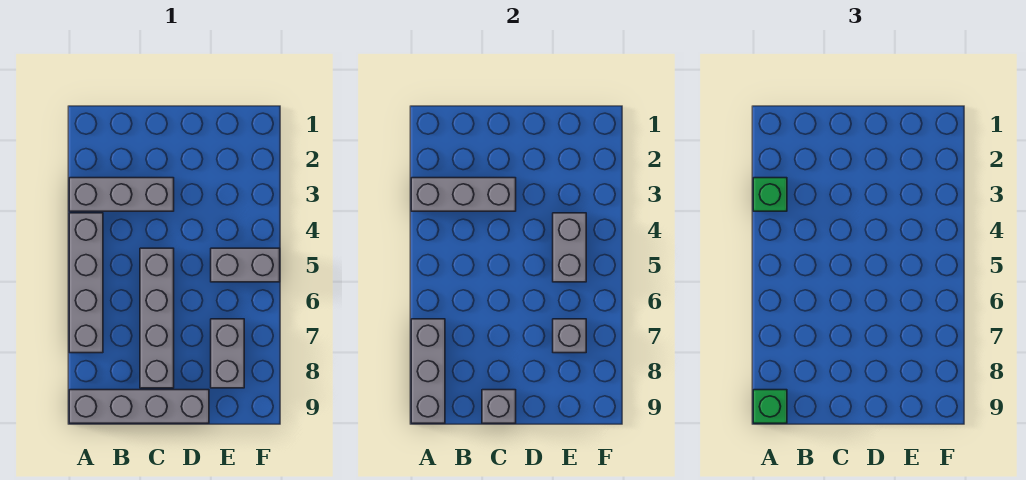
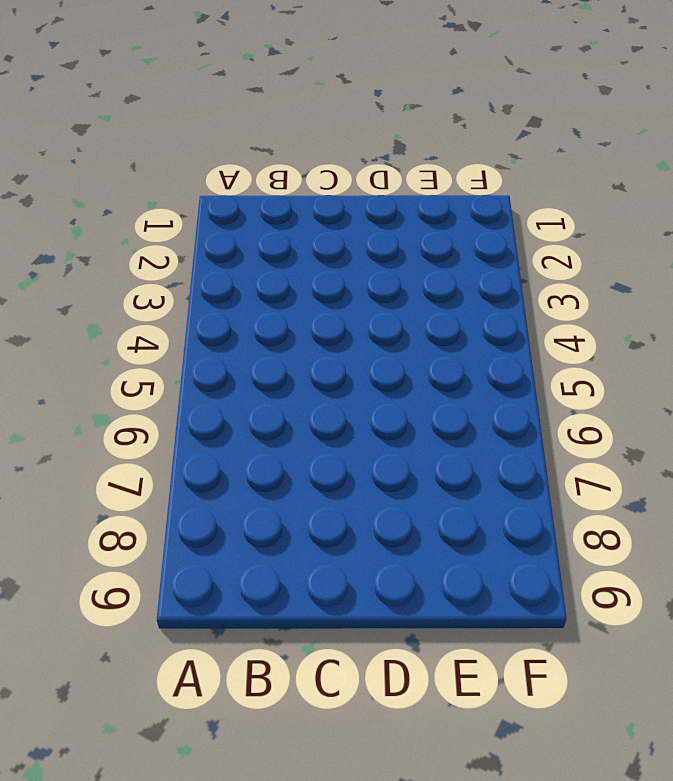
none -> grey brick A3:C3 level 1
none -> grey brick A4:A7 level 1
none -> grey brick A9:D9 level 1

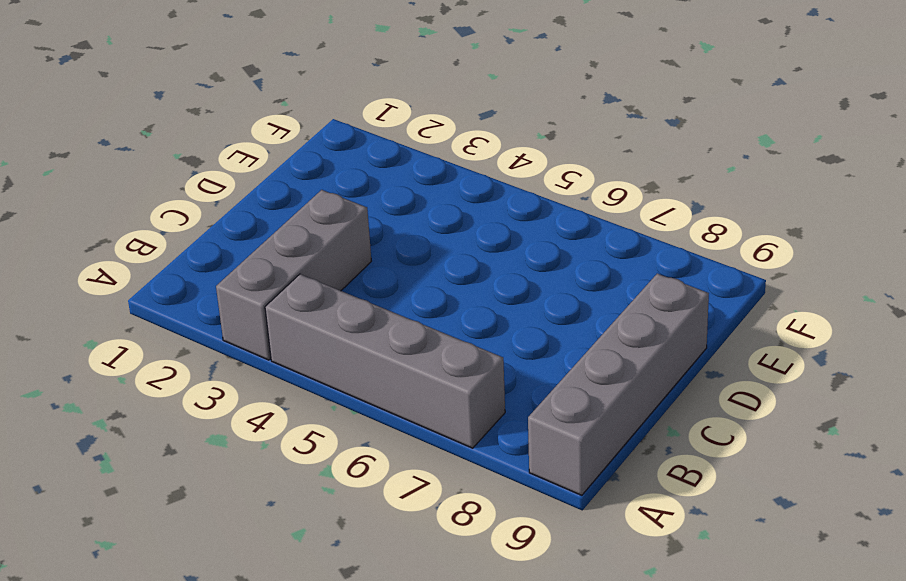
none -> grey brick C5:C8 level 1
none -> grey brick E5:F5 level 1
none -> grey brick E7:E8 level 1

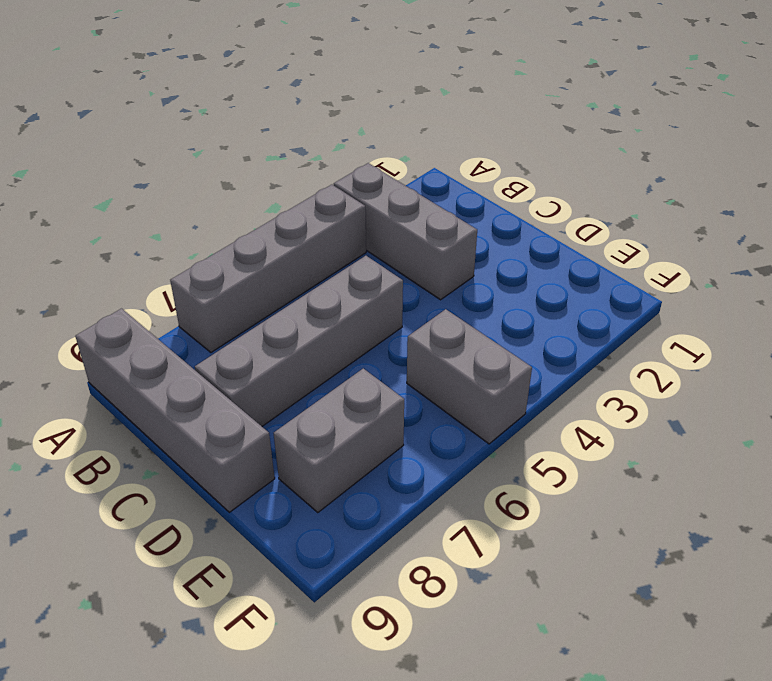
none -> grey brick A3:C3 level 2
none -> grey brick A7:A9 level 2
none -> grey brick C9 level 2

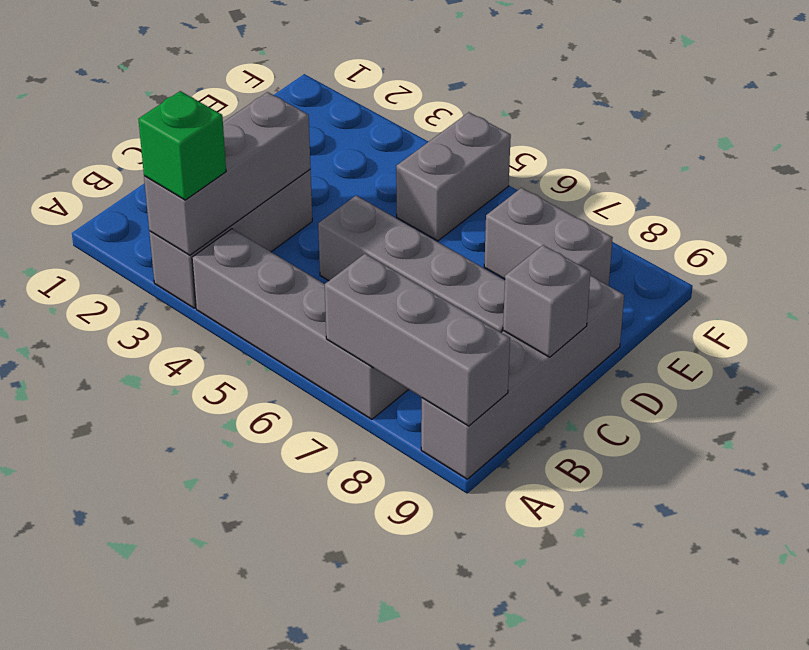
none -> grey brick E4:E5 level 2
none -> grey brick E7 level 2
none -> green brick A9 level 3

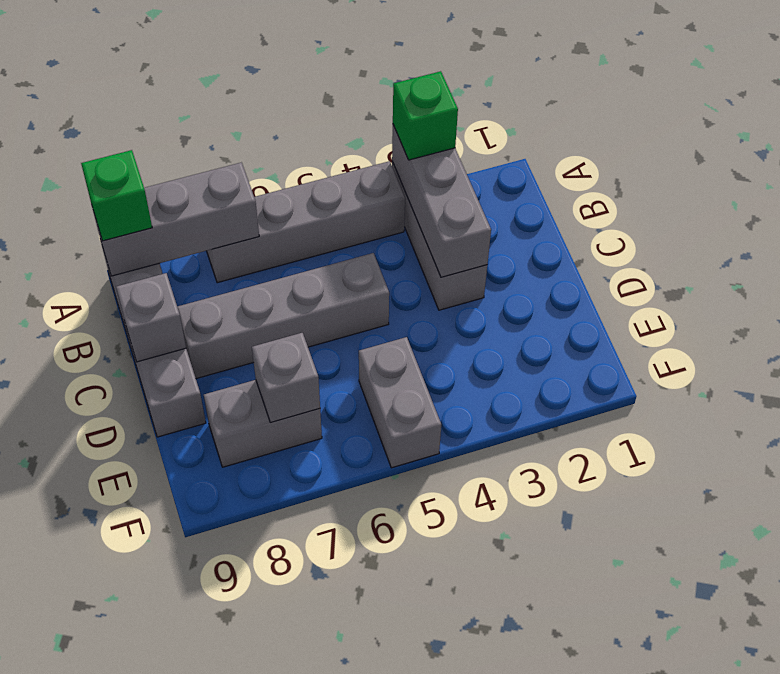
none -> grey brick E4:E5 level 2

